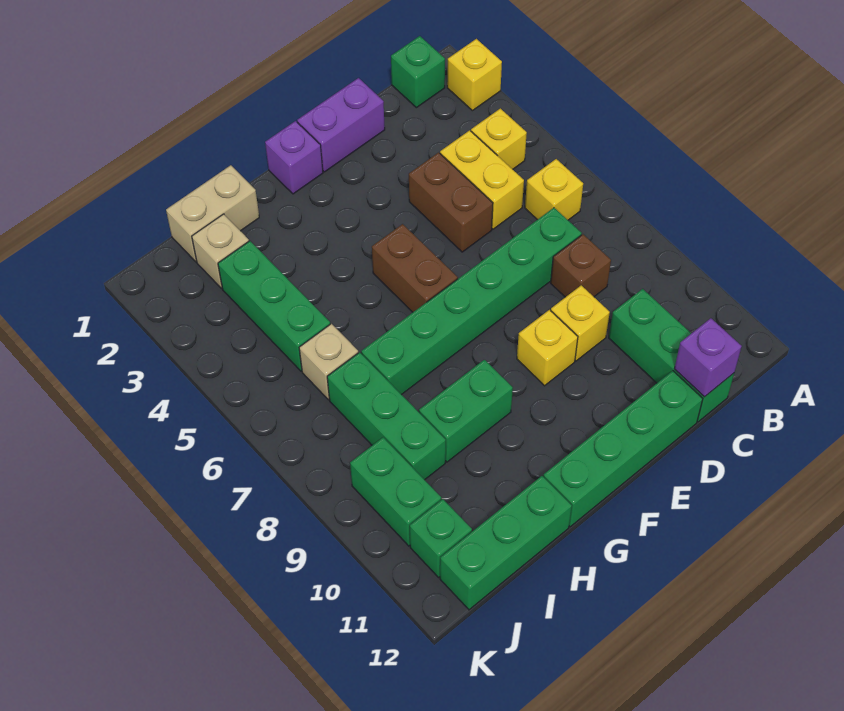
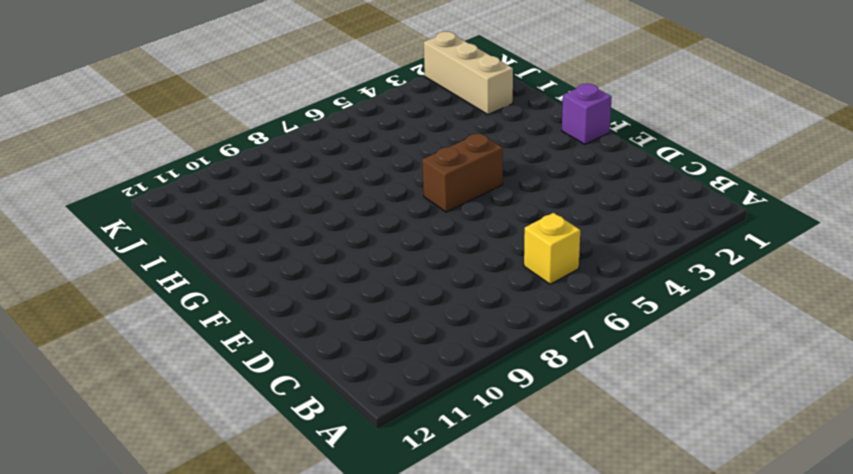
tan brick I2:K2 level 1 -> tan brick I2 level 1
none -> yellow brick A2 level 1
none -> green brick B1 level 1
none -> yellow brick B4 level 1

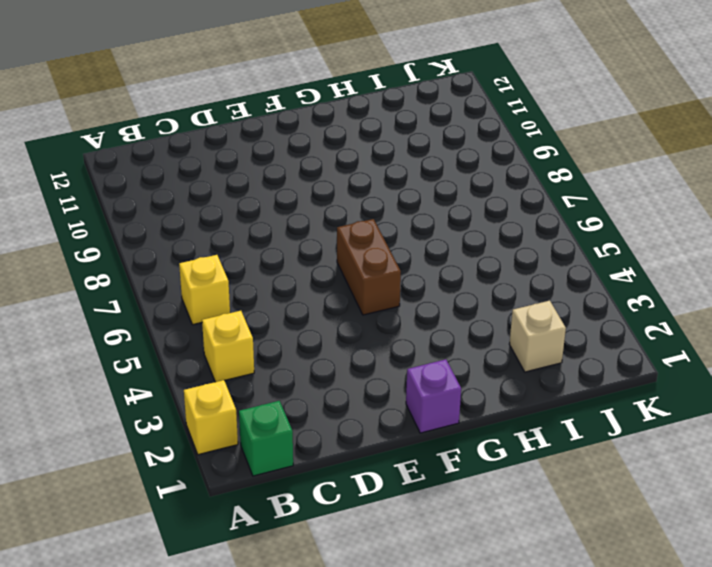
none -> yellow brick C4:C5 level 1
none -> green brick C7:H7 level 1
none -> brown brick C8 level 1

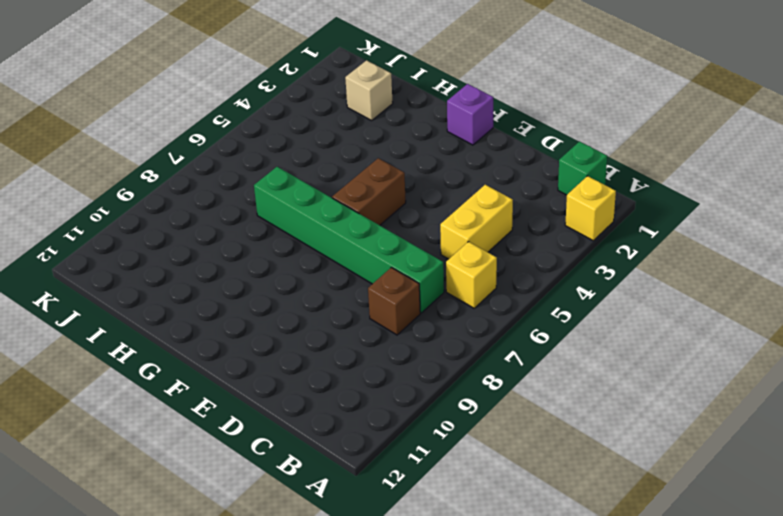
none -> yellow brick B4 level 1
none -> green brick C10:C12 level 1
none -> purple brick D1:E1 level 1

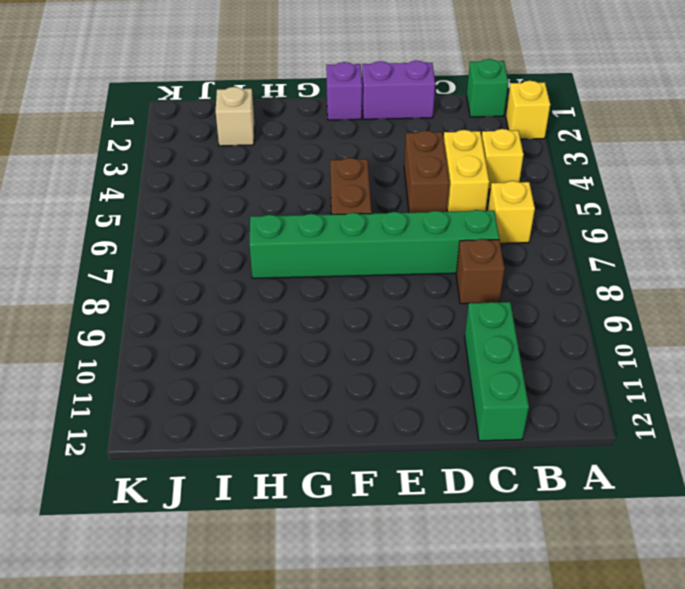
none -> yellow brick D9 level 1
none -> green brick D12:G12 level 1
none -> yellow brick E9 level 1

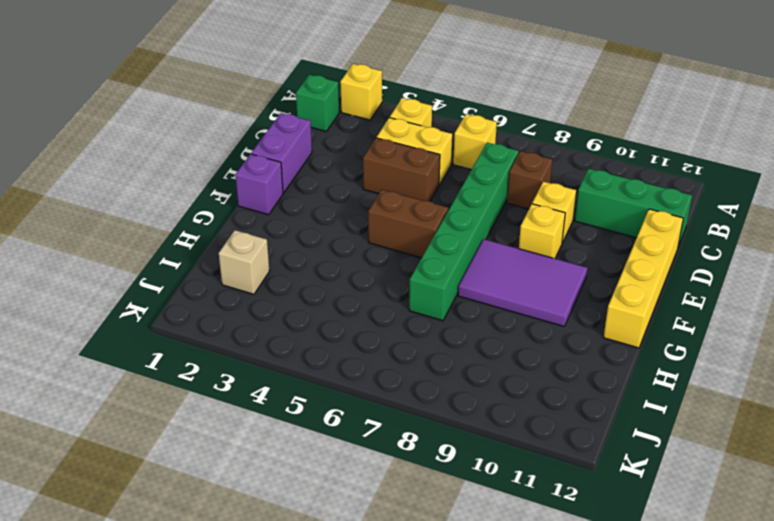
yellow brick D12:G12 level 1 -> green brick D12:G12 level 1
purple tile F8:G10 level 1 -> green brick G9:H9 level 1
none -> tan brick H1:I1 level 1
none -> green brick H12:J12 level 1
none -> green brick I3:I5 level 1

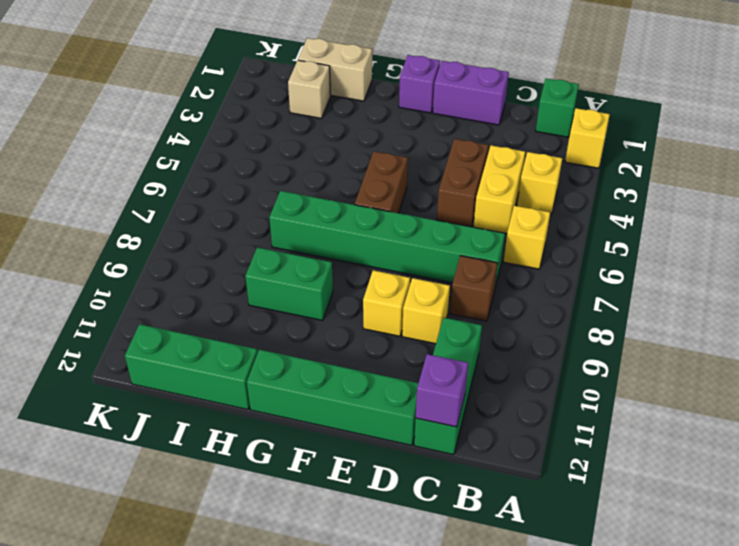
none -> green brick I3:I5 level 1
none -> tan brick I6 level 1
none -> green brick I7:I9 level 1

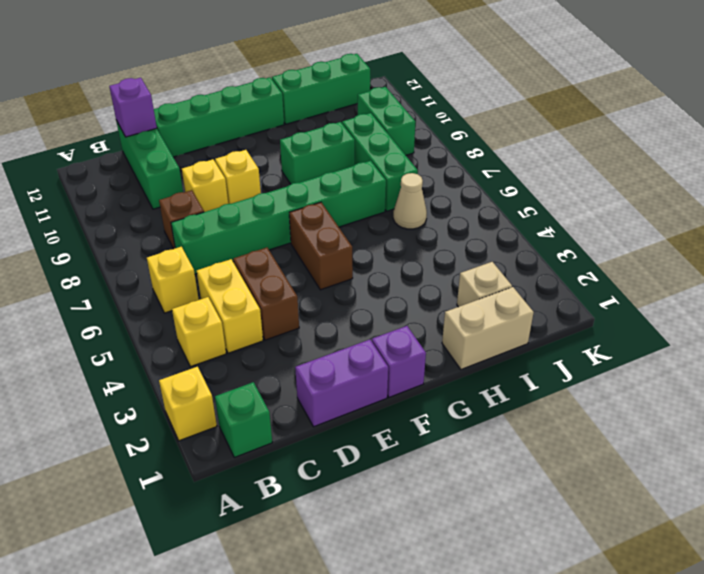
tan cone I6 level 1 -> tan brick I6 level 1
none -> green brick I3:I5 level 1
none -> green brick J11 level 1

